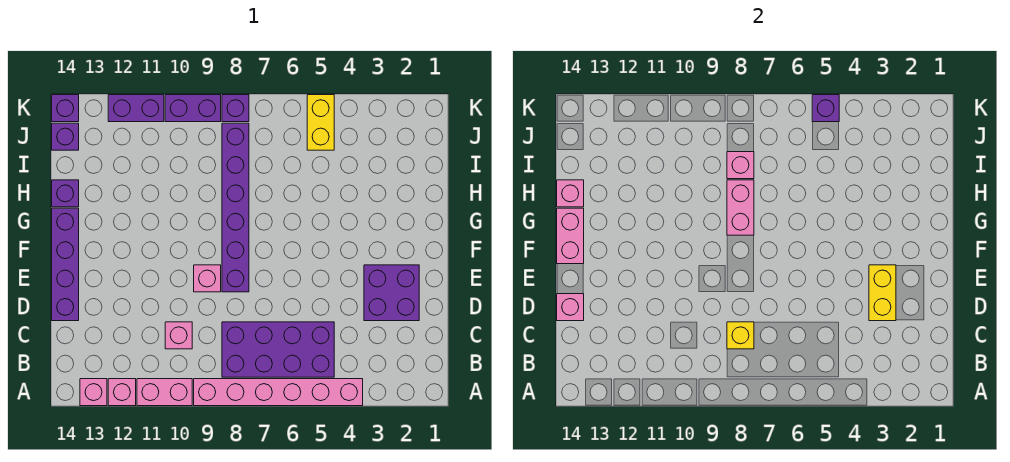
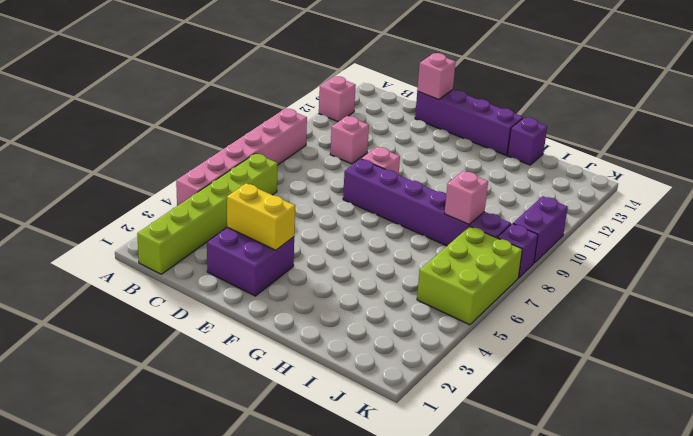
lime brick B1:B6 level 1 -> purple brick B5:C8 level 1
lime brick J5:K7 level 1 -> yellow brick J5:K5 level 1
none -> pink brick A10:A11 level 1
none -> pink brick A13 level 1
none -> purple brick J14 level 1

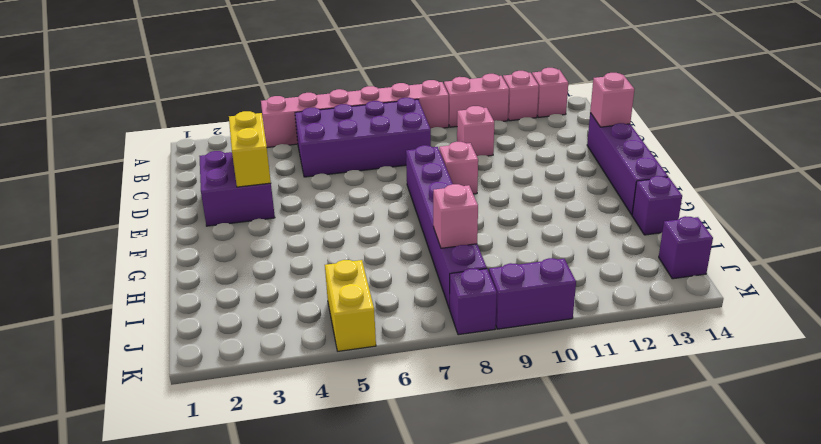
none -> purple brick K11:K12 level 1
none -> purple brick K14 level 1
none -> yellow brick C8 level 2

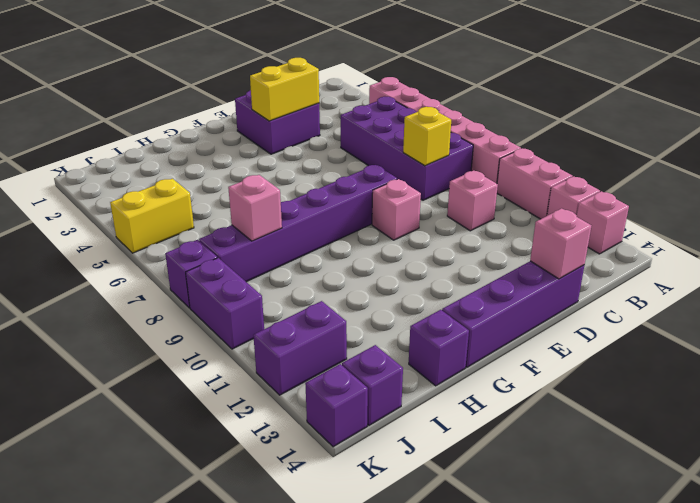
purple brick J12:K12 level 1 -> purple brick K11:K12 level 1
none -> pink brick F14:G14 level 2
none -> pink brick G8:H8 level 2
none -> pink brick H14 level 2

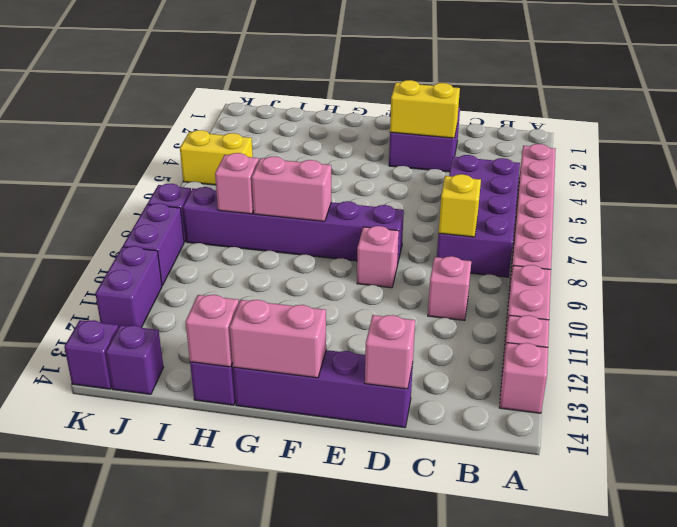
none -> purple brick K5 level 2

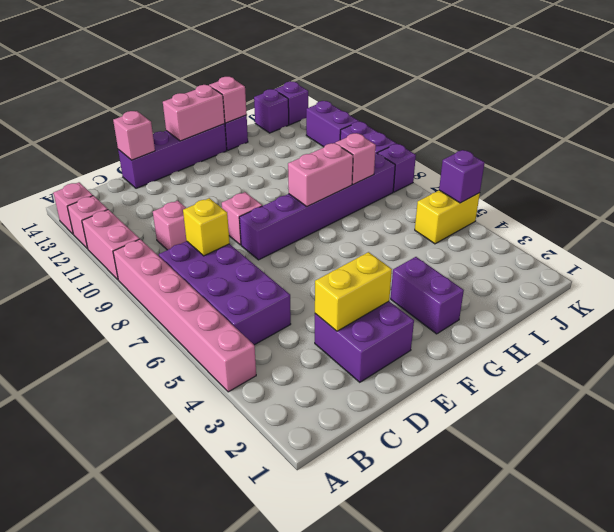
purple brick G2:G3 level 1 -> none

